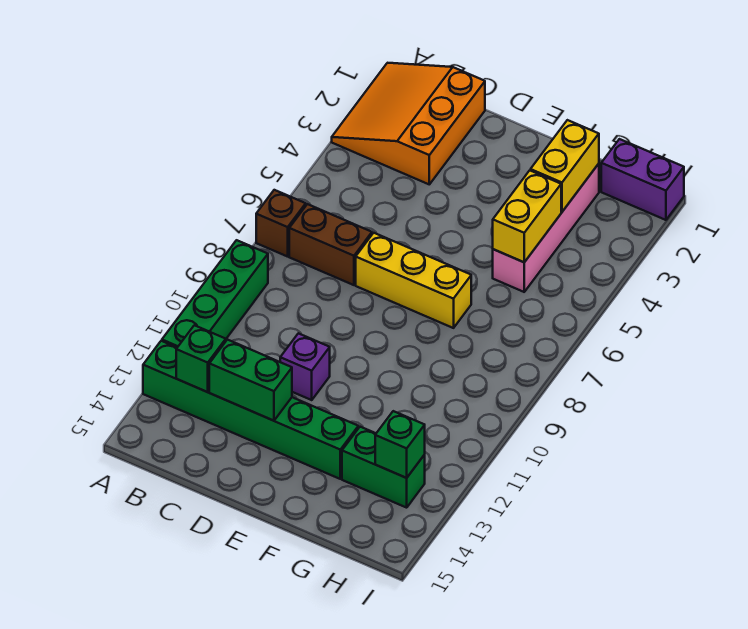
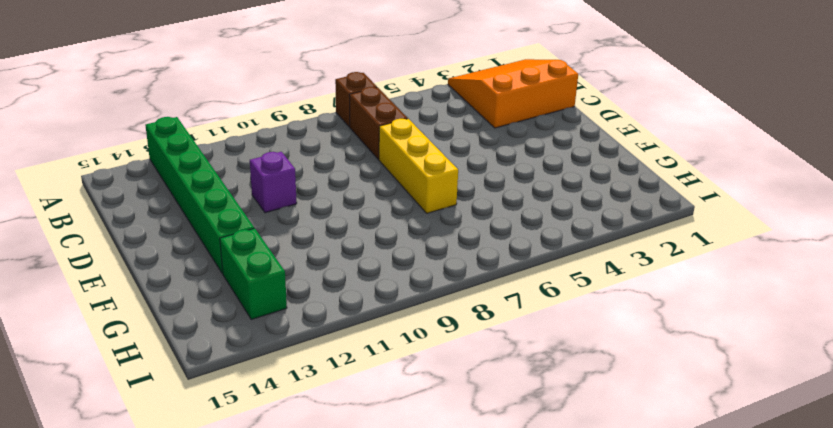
none -> green brick A9:A12 level 1
none -> pink brick G2:G5 level 1
none -> purple brick H1:I1 level 1

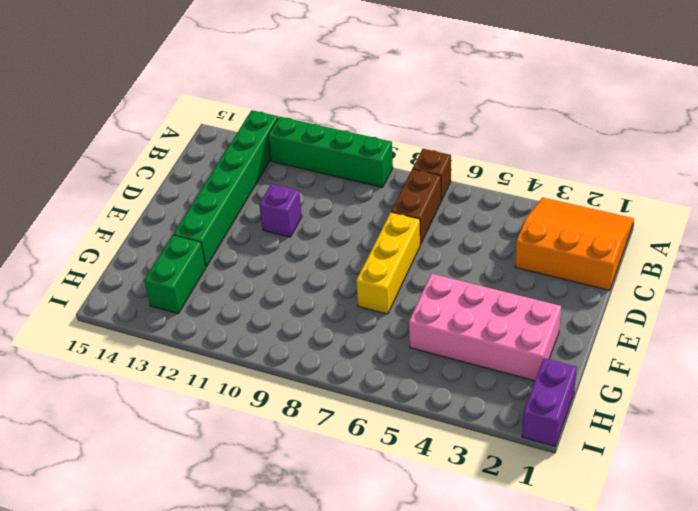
pink brick F2:G5 level 1 -> pink brick G2:G5 level 1
none -> green brick B13 level 2
none -> green brick C13:D13 level 2
none -> yellow brick G2:G3 level 2

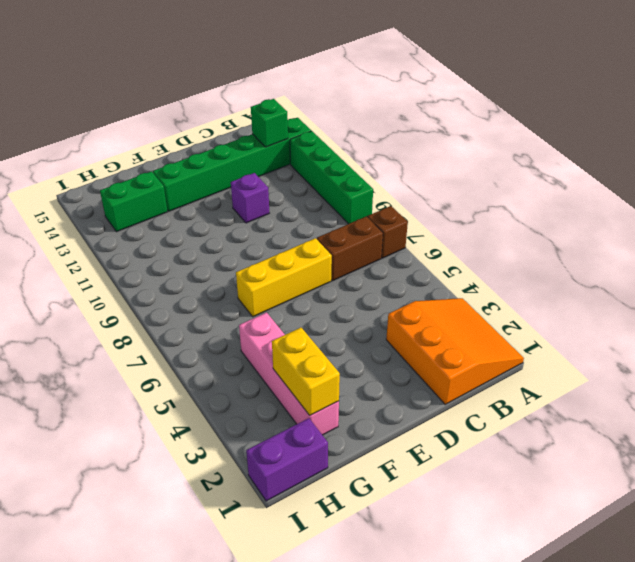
none -> green brick C13:D13 level 2
none -> yellow brick G4:G5 level 2
none -> green brick H13 level 2

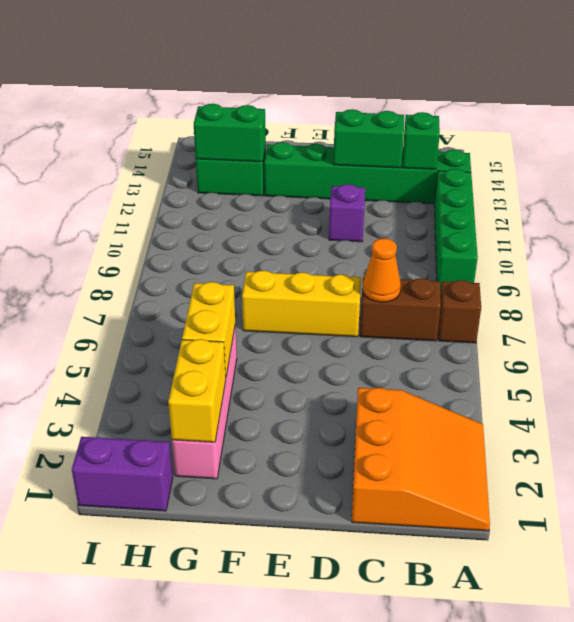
orange cone C7 level 2 -> none
green brick G13:H13 level 2 -> green brick H13 level 2

